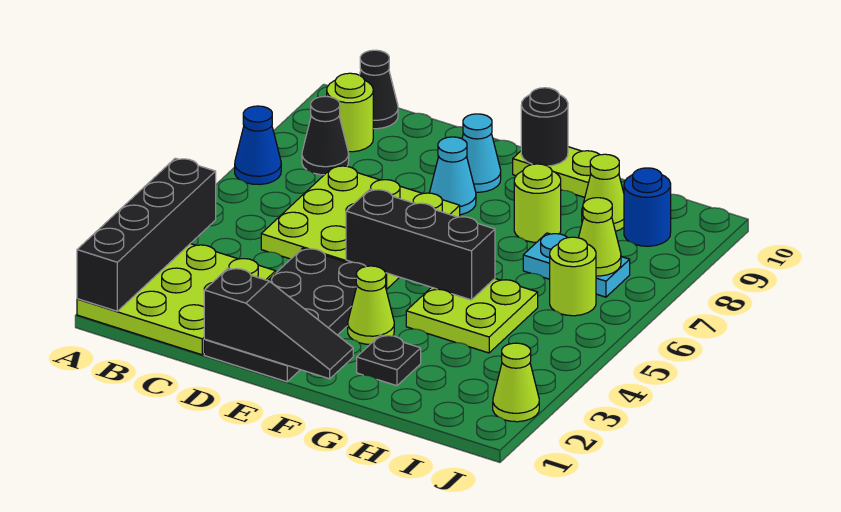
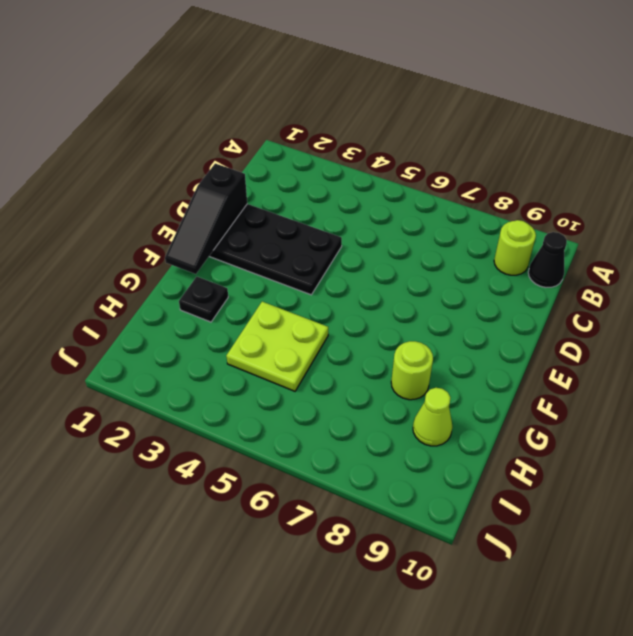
none -> lime plate A1:C3 level 1
none -> blue cone A7 level 1
none -> black cone B8 level 1

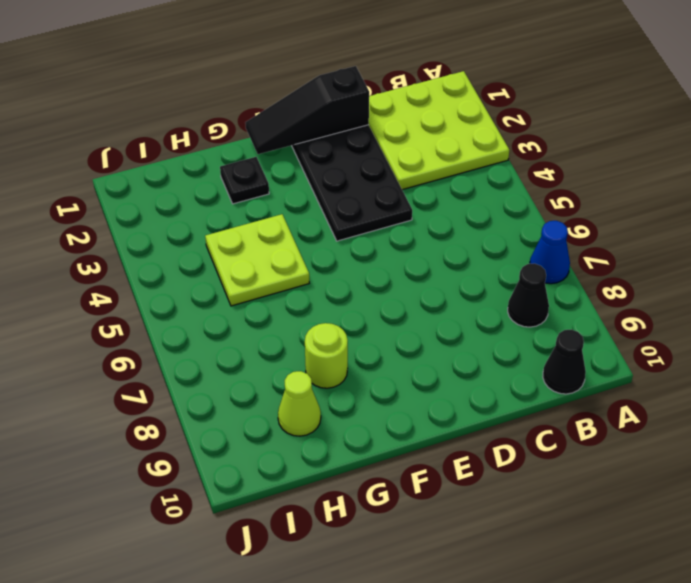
none -> lime round brick B9 level 1
none -> lime plate C5:E7 level 1
none -> cyan cone E8 level 1

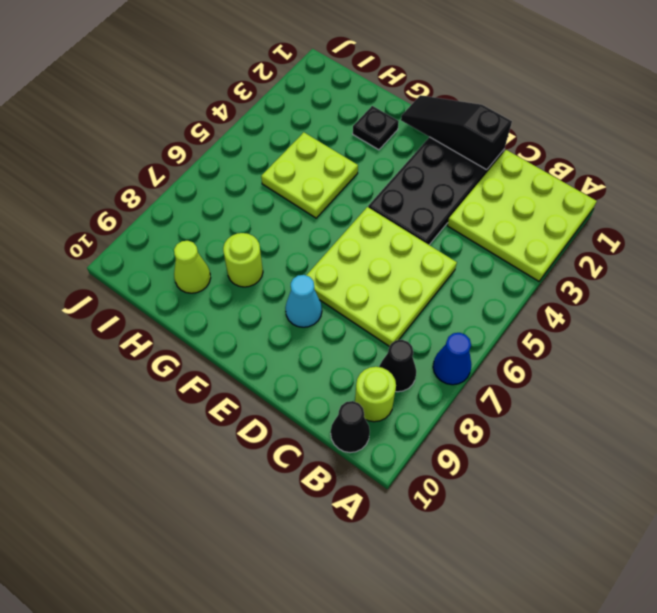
none -> cyan cone E9 level 1
none -> lime cone F3 level 1
none -> lime plate F10:G10 level 1

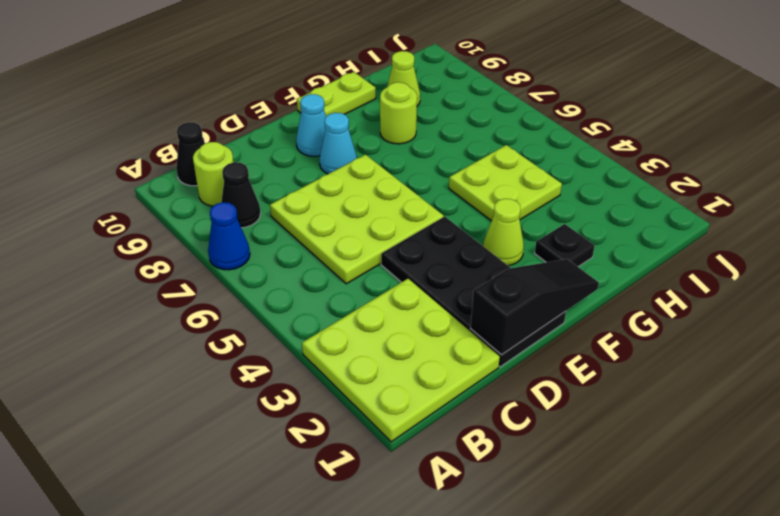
none -> cyan plate H7:I7 level 1
none -> lime round brick I6 level 1
none -> blue round brick I9 level 1

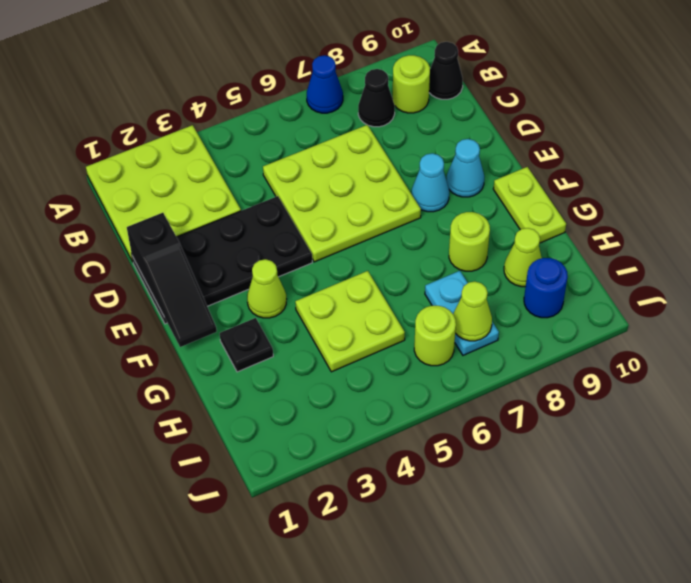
none -> lime cone J2 level 1
none -> black brick A1:A4 level 2
none -> black brick E5:G5 level 2

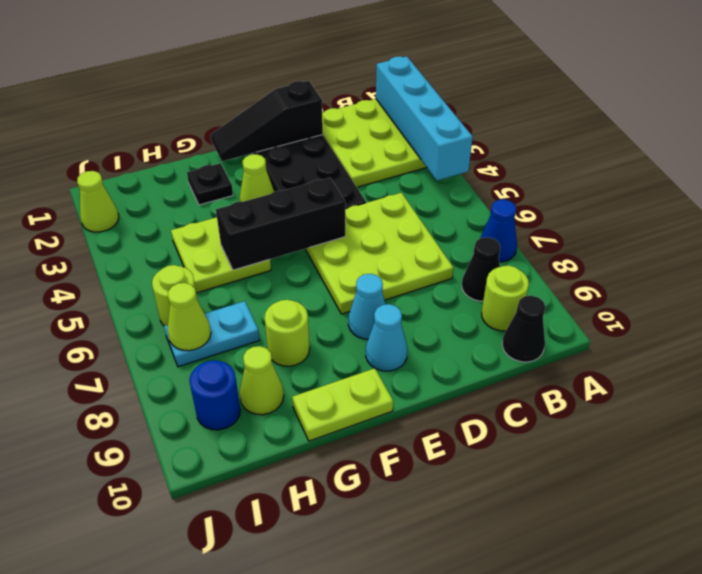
cyan brick A1:A4 level 2 -> black brick A1:A4 level 2
none -> black round brick F10 level 2

